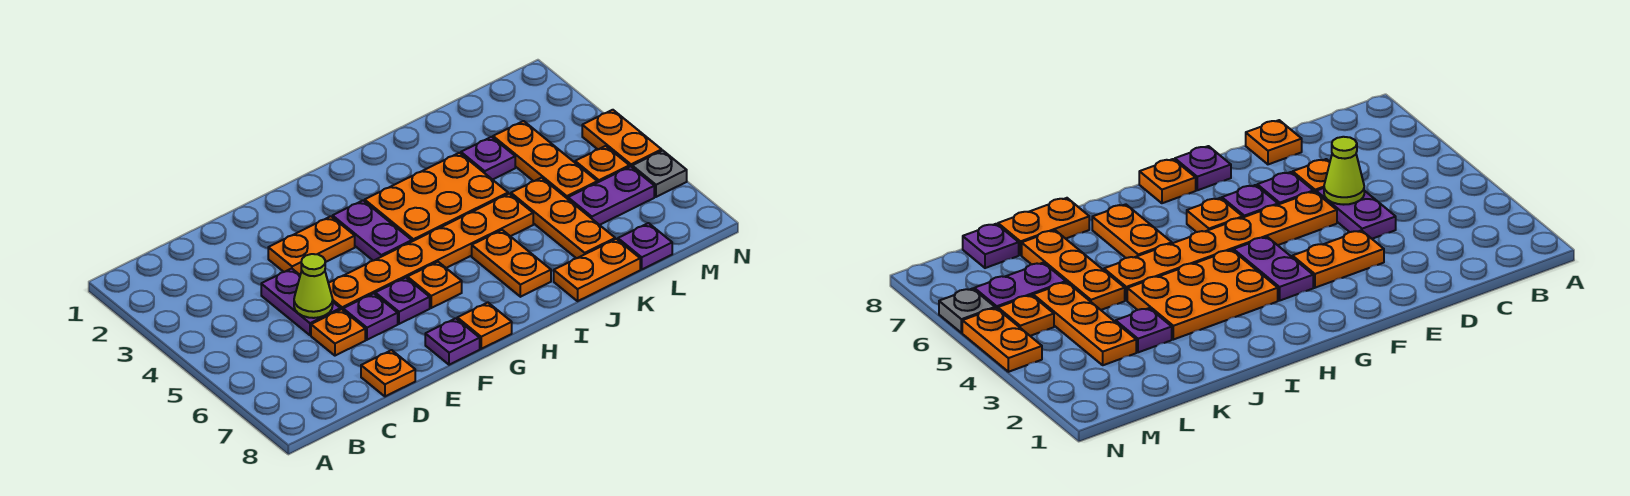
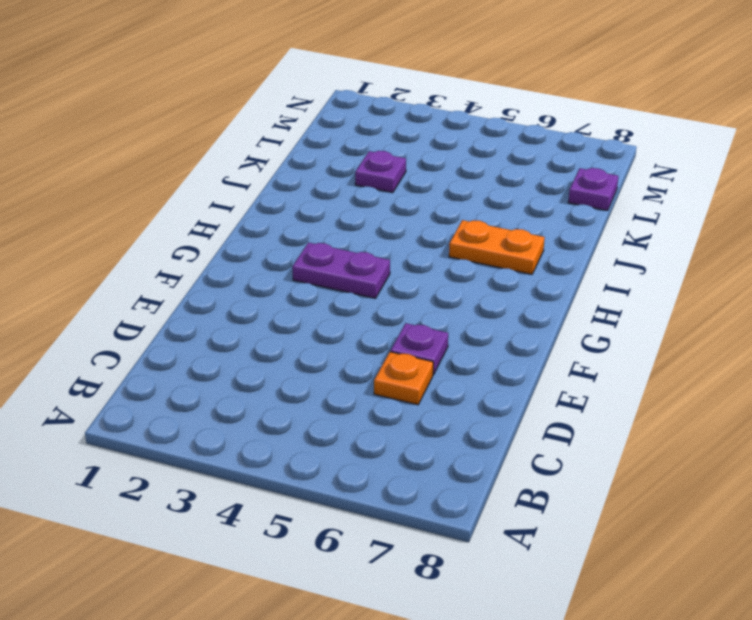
none -> purple plate D4:D5 level 1
none -> orange plate D8 level 1
none -> orange plate E3:F3 level 1

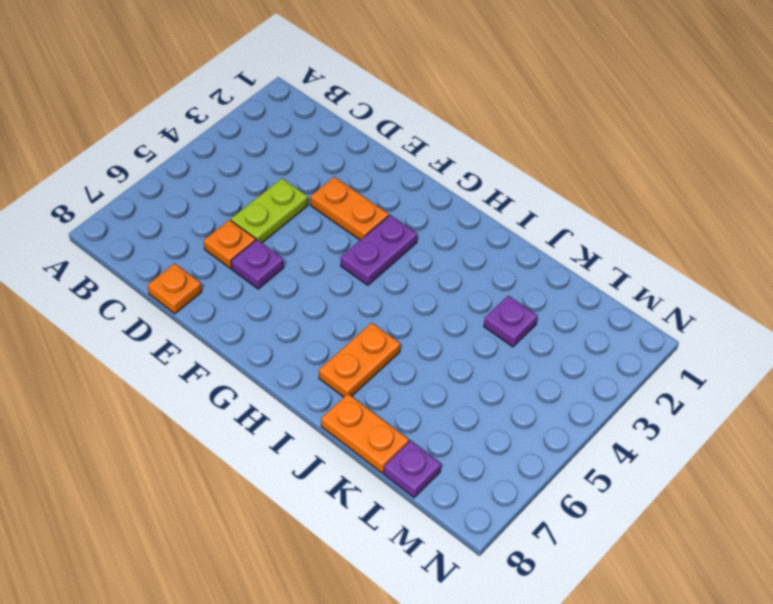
lime plate D4:D5 level 1 -> purple plate D4:D5 level 1
none -> orange plate E5:J5 level 1
none -> purple plate F6 level 1
none -> purple plate F8 level 1

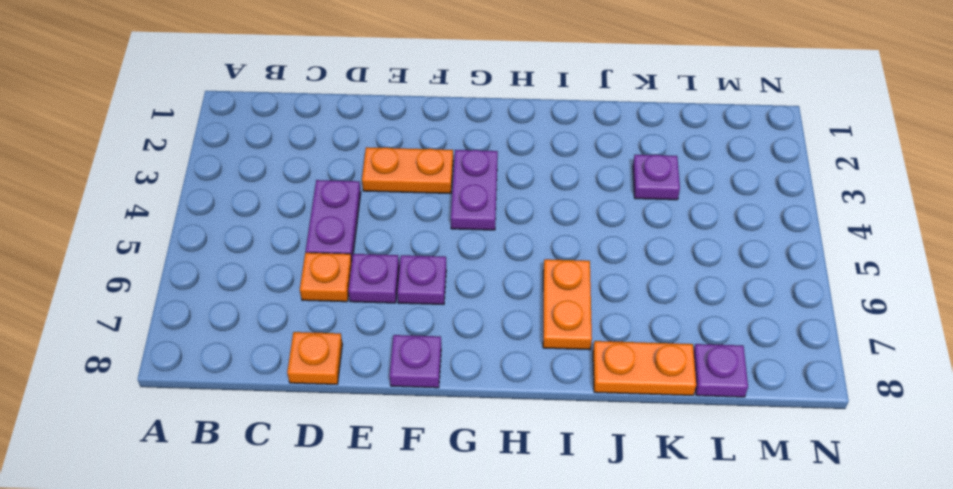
none -> orange plate E5:J5 level 1
none -> orange plate G6 level 1
none -> orange plate G8 level 1

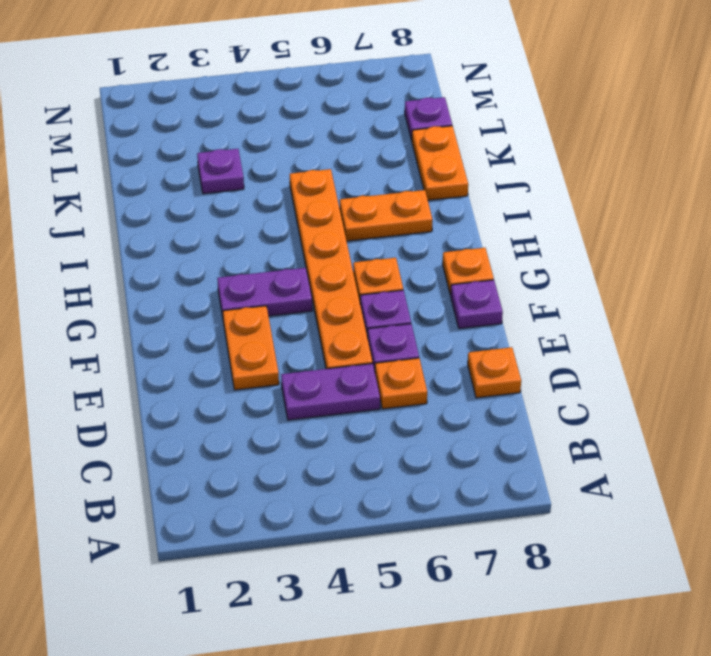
none -> orange plate H3:J4 level 1
none -> orange plate K5:K7 level 1
none -> orange plate L3:L5 level 1

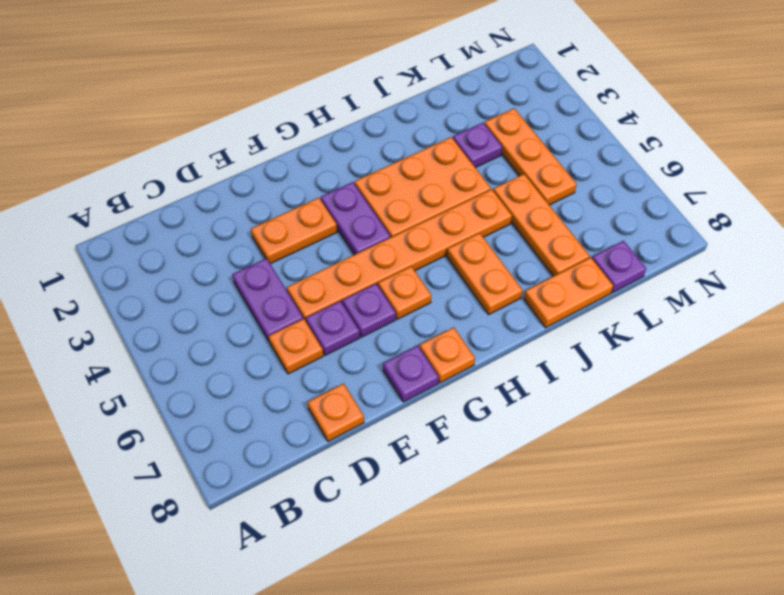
none -> purple plate L6:M6 level 1
none -> orange plate M5 level 1
none -> orange plate N4:N5 level 1

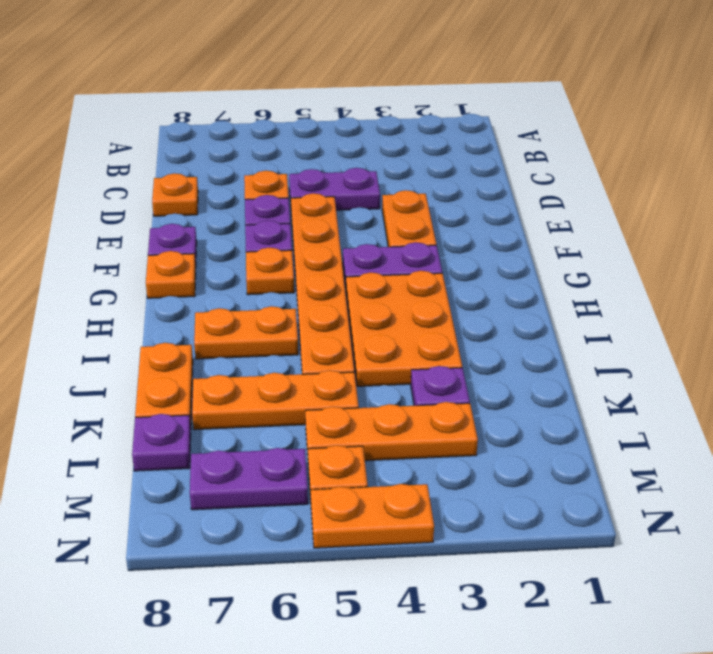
purple plate M6:M7 level 1 -> purple plate L6:M6 level 1
none -> grey plate N6 level 1
none -> lime cone D5 level 2

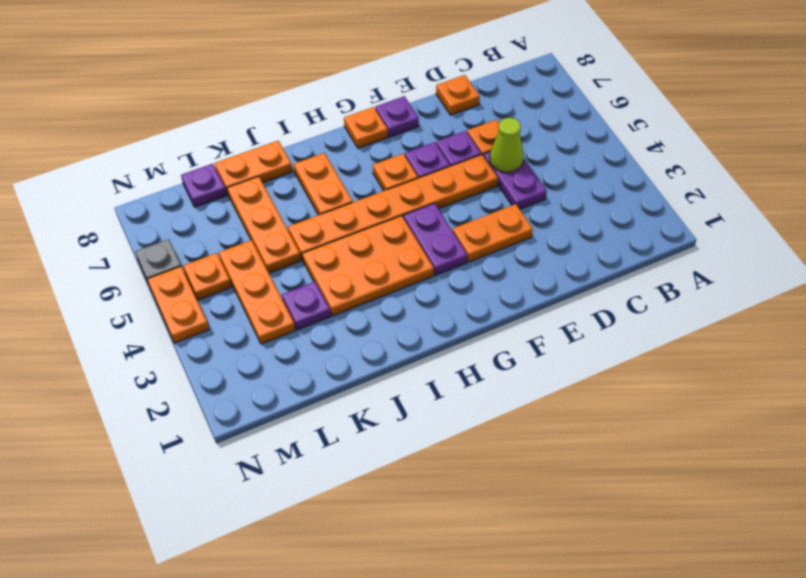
none -> purple plate L6:M6 level 1

